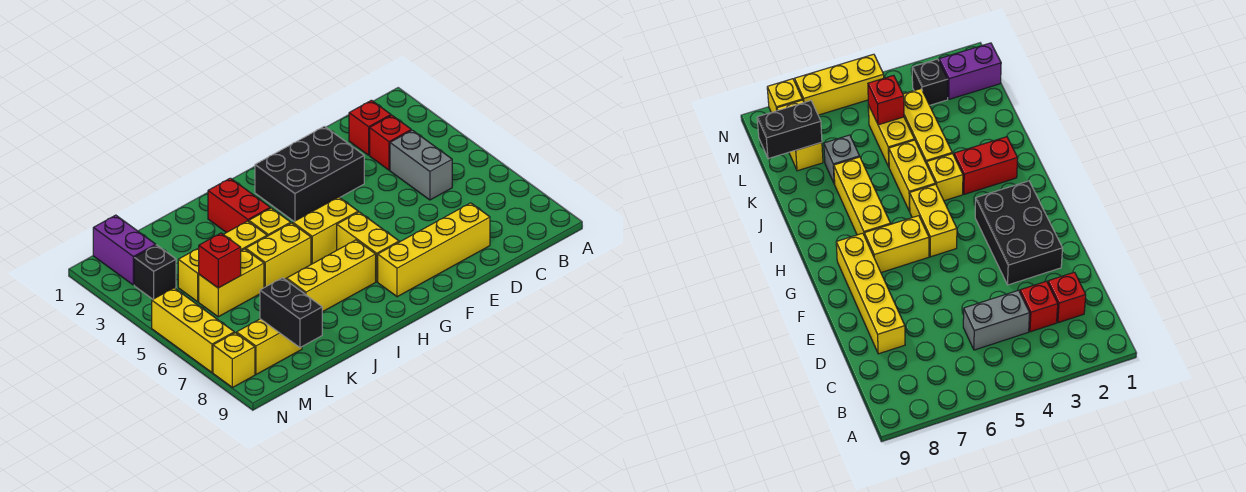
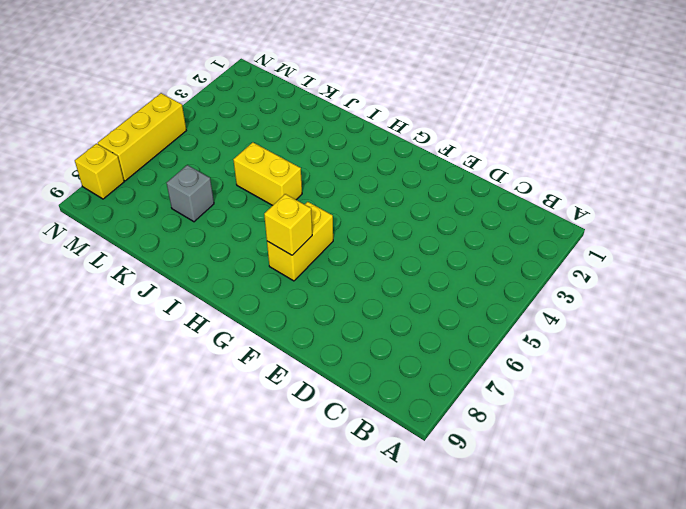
yellow brick G7 level 2 -> yellow brick I4 level 1
none -> red brick C2 level 1
none -> red brick C3 level 1
none -> grey brick C4:C5 level 1

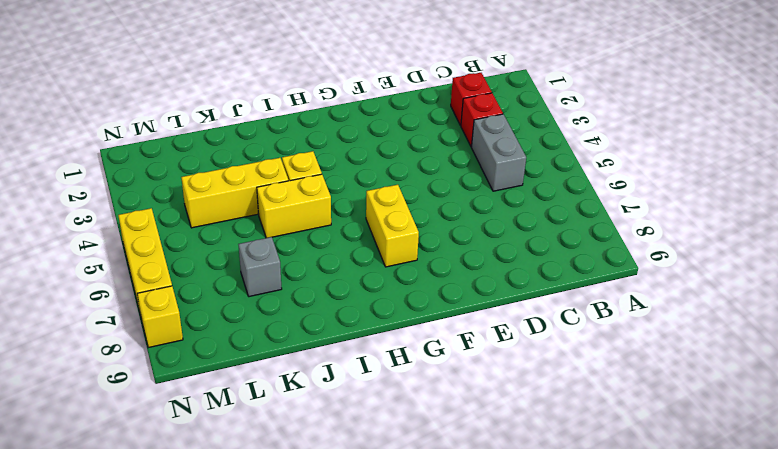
none -> yellow brick D8:G8 level 1
none -> black brick E2:G3 level 1
none -> yellow brick G5:H5 level 1

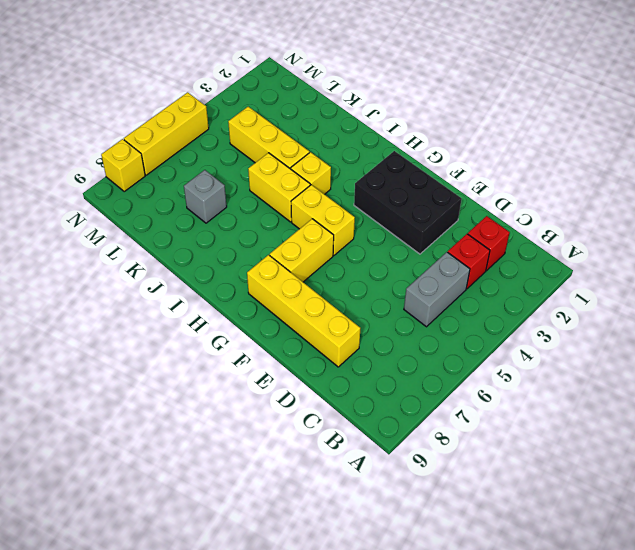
none -> yellow brick H7:J7 level 1
none -> red brick I2:I3 level 1
none -> yellow brick K5:L5 level 1

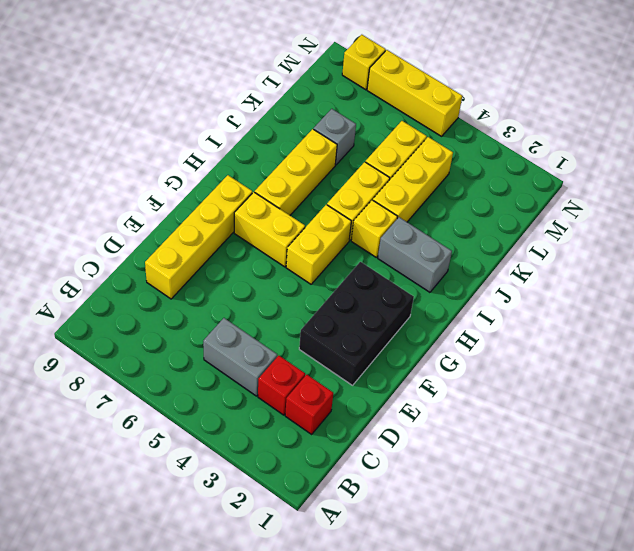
grey brick I2:I3 level 1 -> red brick I2:I3 level 1
none -> yellow brick L8:M8 level 1
none -> purple brick M1:M2 level 1
none -> black brick M3 level 1

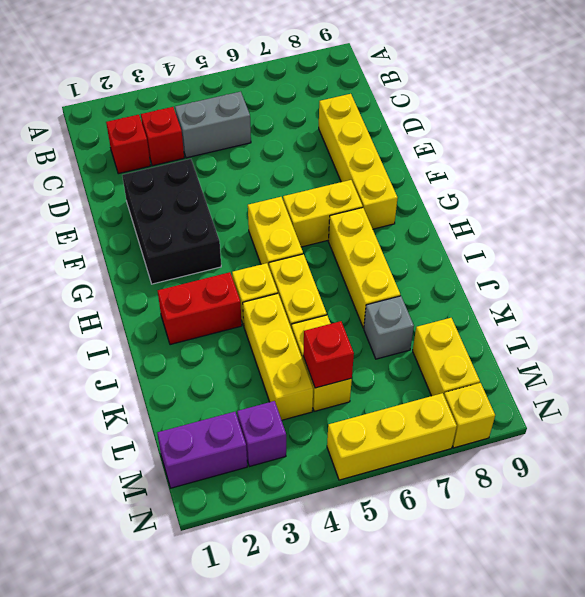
purple brick M3 level 1 -> black brick M3 level 1
none -> black brick L8:L9 level 2

